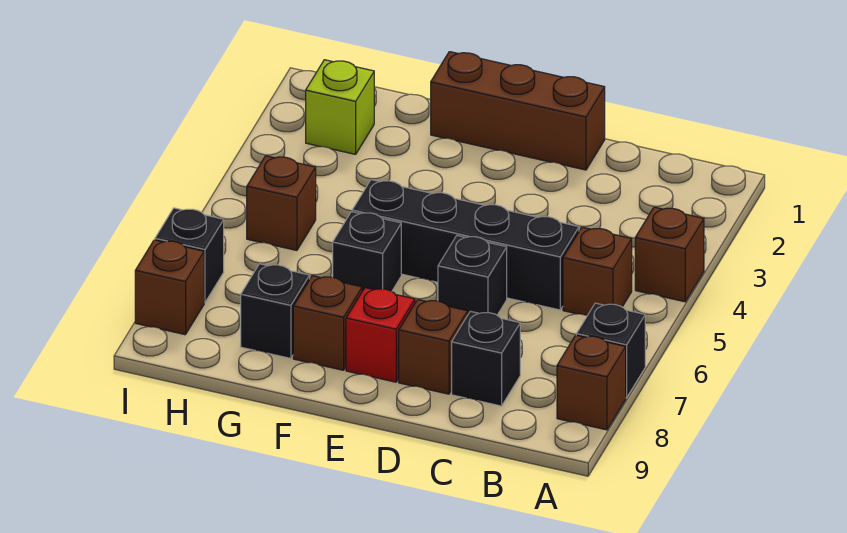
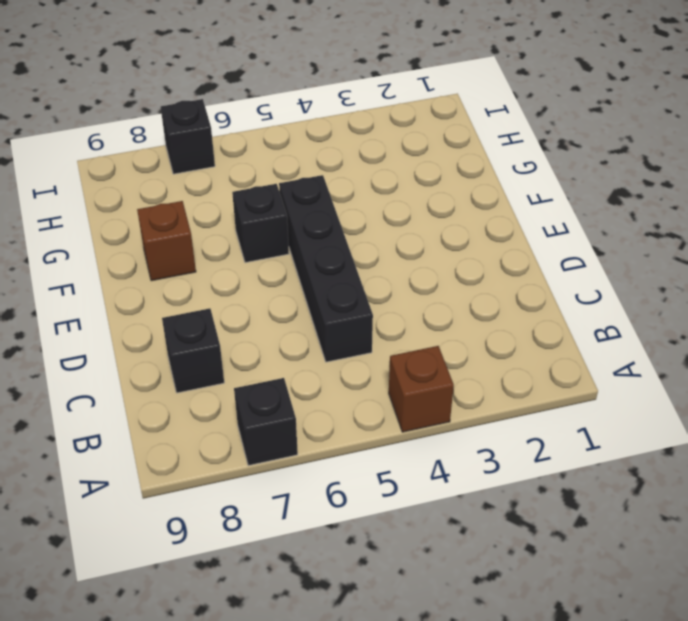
none -> brown brick A8 level 1
none -> brown brick B5 level 1
none -> brown brick D1:F1 level 1

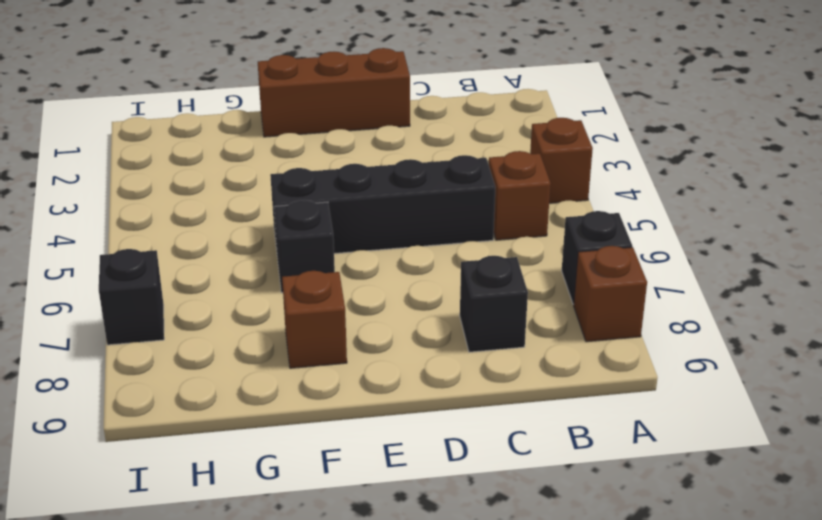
none -> black brick D6 level 1
none -> brown brick D8 level 1
none -> red brick E8 level 1

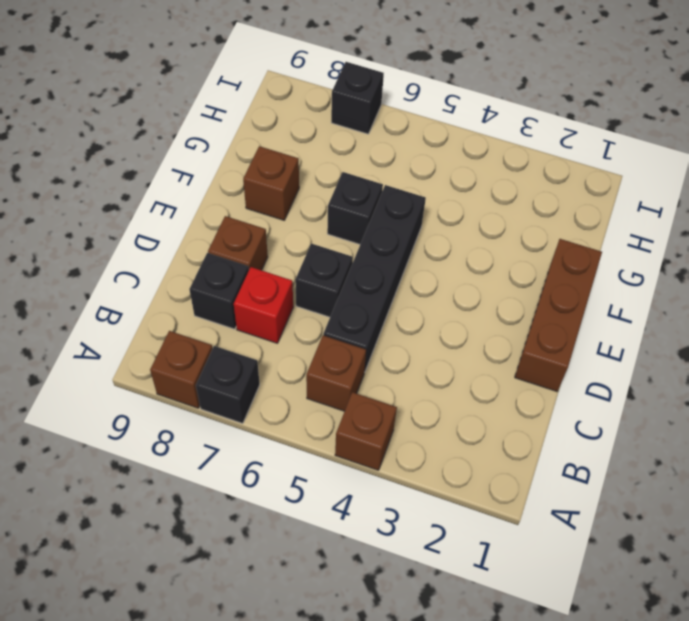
red brick C7 level 1 -> red brick E8 level 1
none -> black brick G8 level 1
none -> lime brick H2 level 1
none -> brown brick H5 level 1

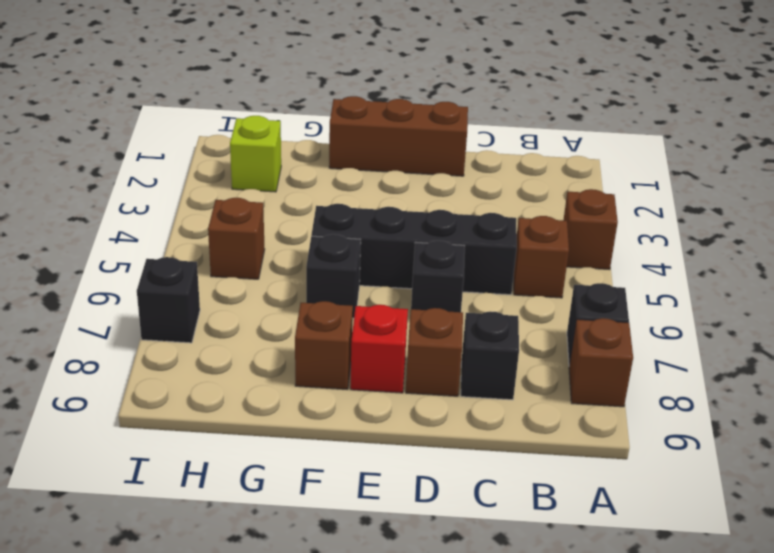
none -> black brick G8 level 1
none -> brown brick I8 level 1

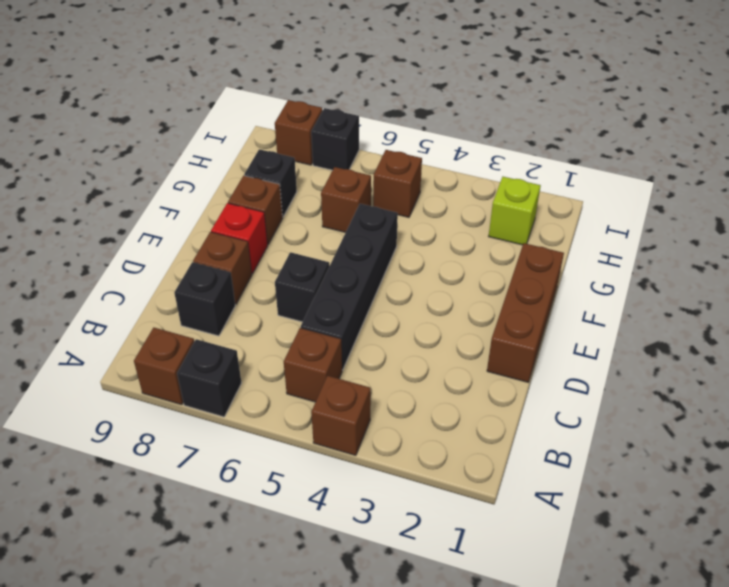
brown brick G6 level 1 -> none
none -> black brick F6 level 1

